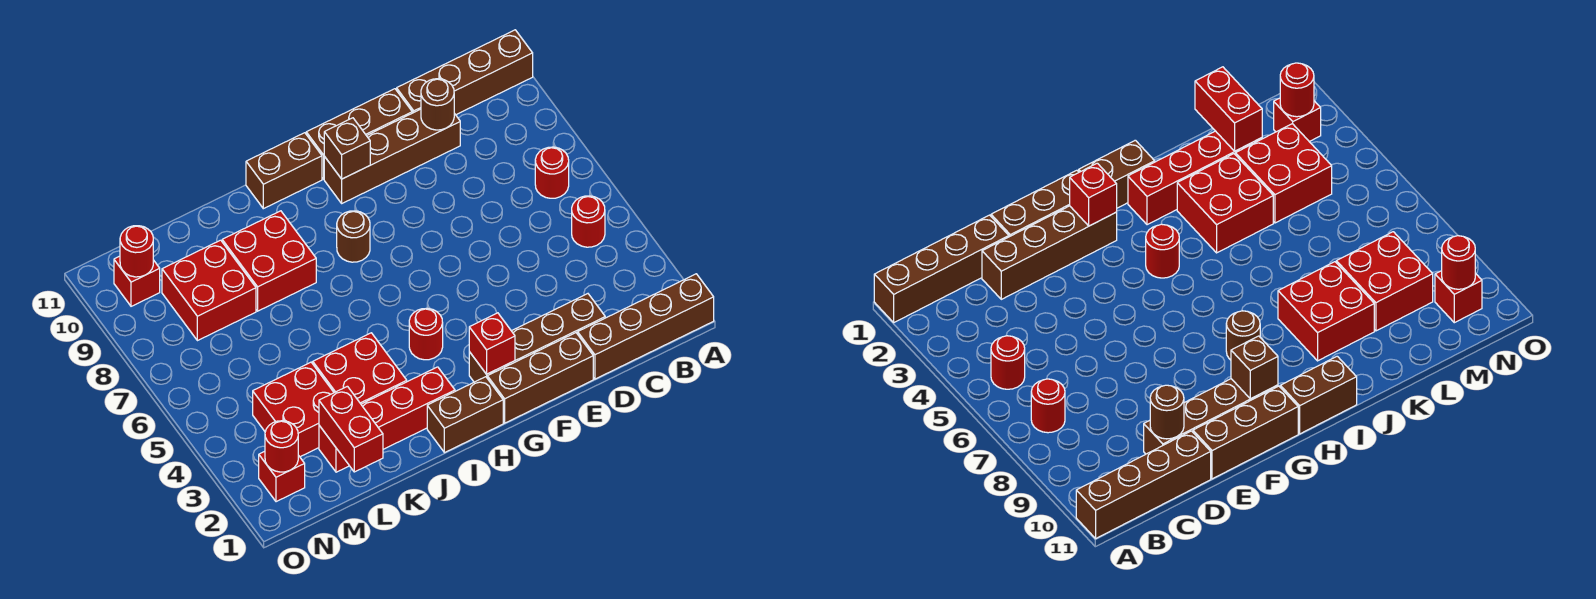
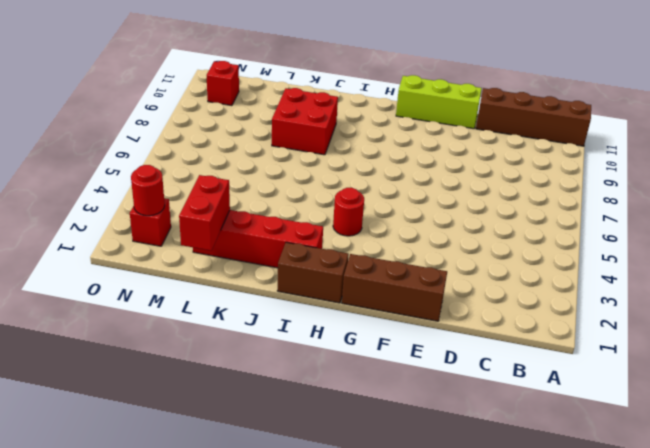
lime brick E11:G11 level 1 -> brown brick E11:G11 level 1
none -> brown brick A1:D1 level 1
none -> red round brick B5 level 1
none -> red round brick B7 level 1

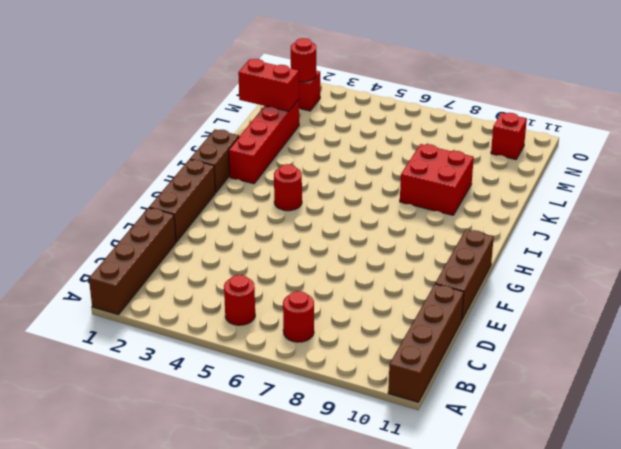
none -> brown brick D2:G2 level 1
none -> brown brick D10:G10 level 1
none -> brown round brick H8 level 1

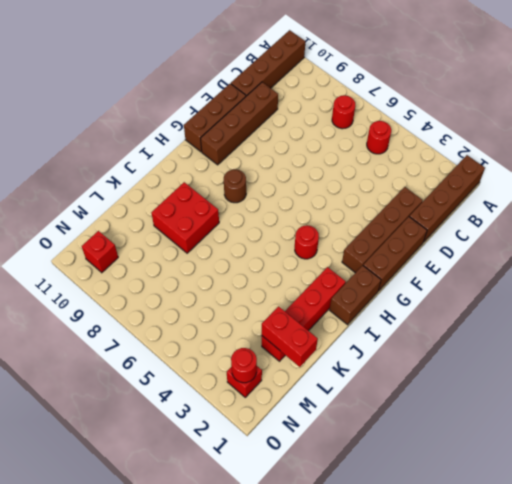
none -> brown brick H11:I11 level 1
none -> red brick J3:K4 level 1
none -> red brick L3:M4 level 1

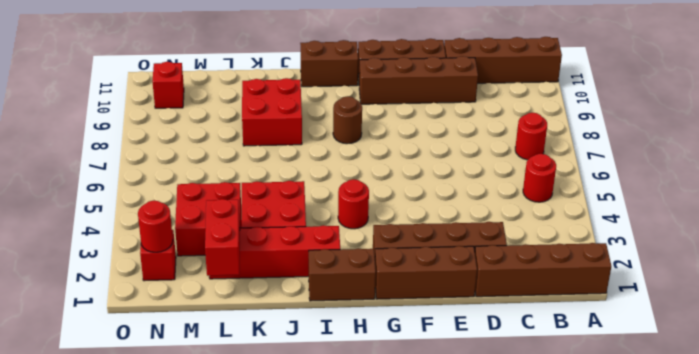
none -> red brick L8:M9 level 1
none -> brown round brick D10 level 2
none -> red brick G2 level 2

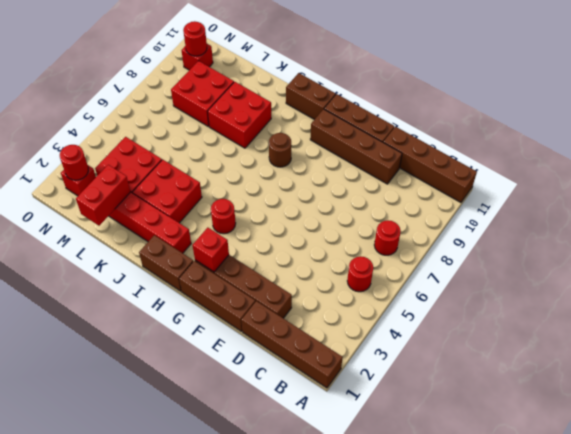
none -> brown round brick D10 level 2
none -> brown brick G10 level 2

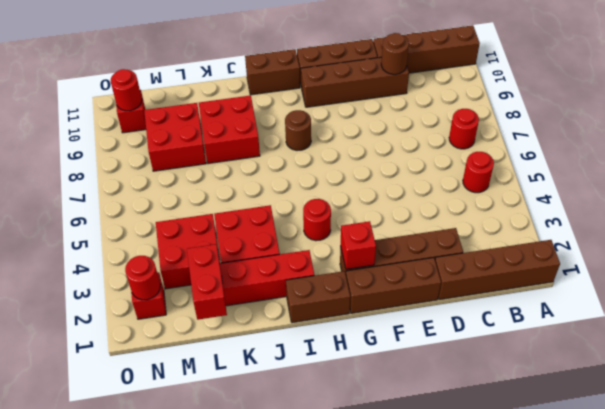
none -> brown brick G10 level 2

